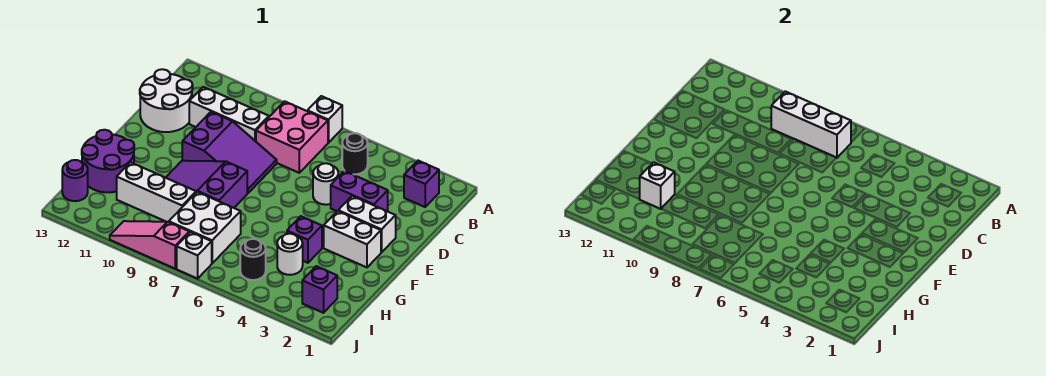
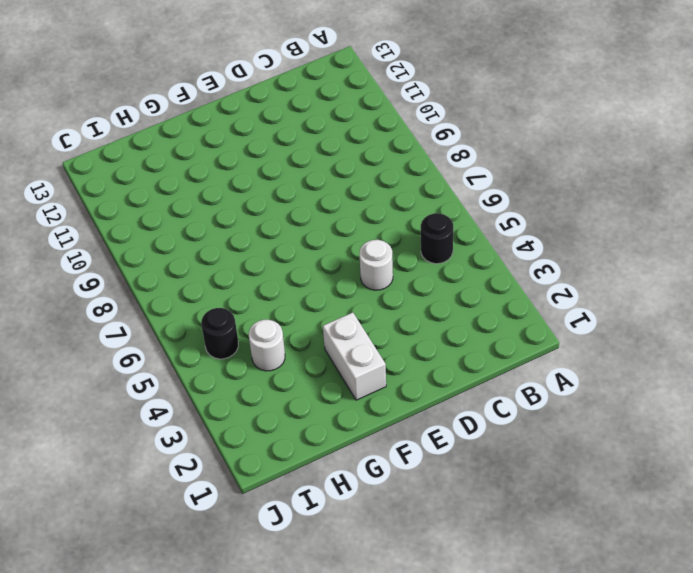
none -> white brick A7 level 1
none -> purple brick B2 level 1
none -> pink brick B7:C8 level 1

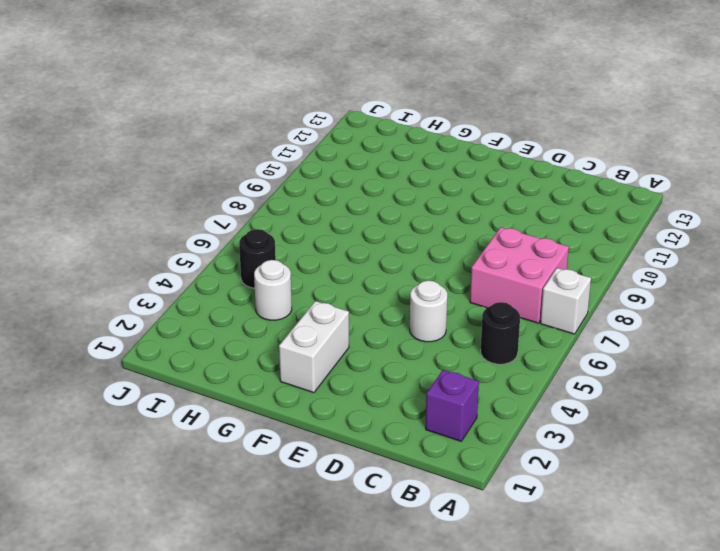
none -> white brick C9:C11 level 1
none -> white round brick C12:D13 level 1
none -> purple brick D3:D4 level 1

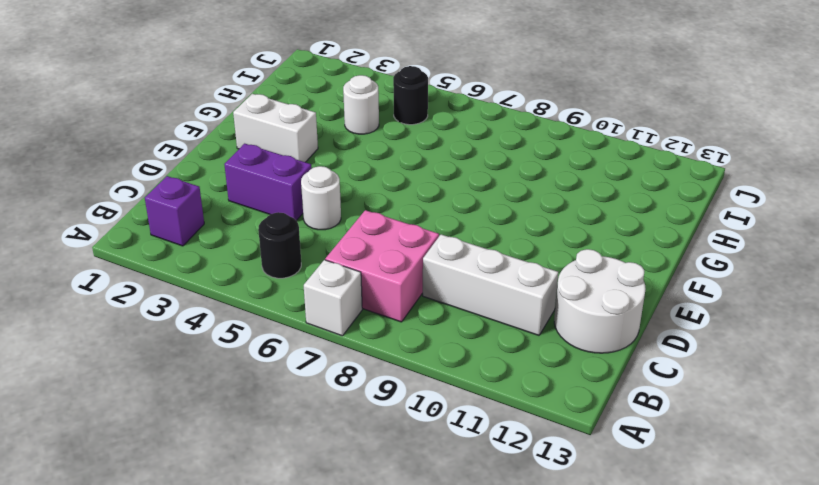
none -> purple slope D8:E10 level 1 top 10
none -> white brick E2:E3 level 1
none -> purple slope F8:G10 level 1 top 8

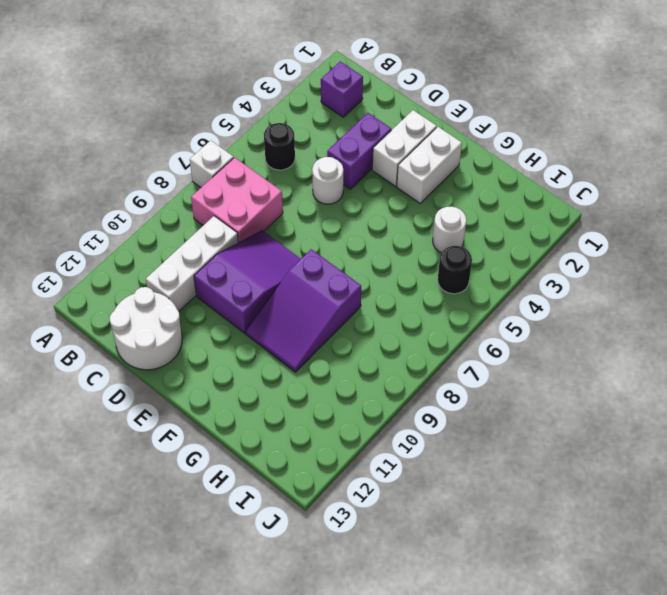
none -> purple brick G4 level 1
none -> purple round brick G12:H13 level 1
none -> white brick H7:I8 level 1

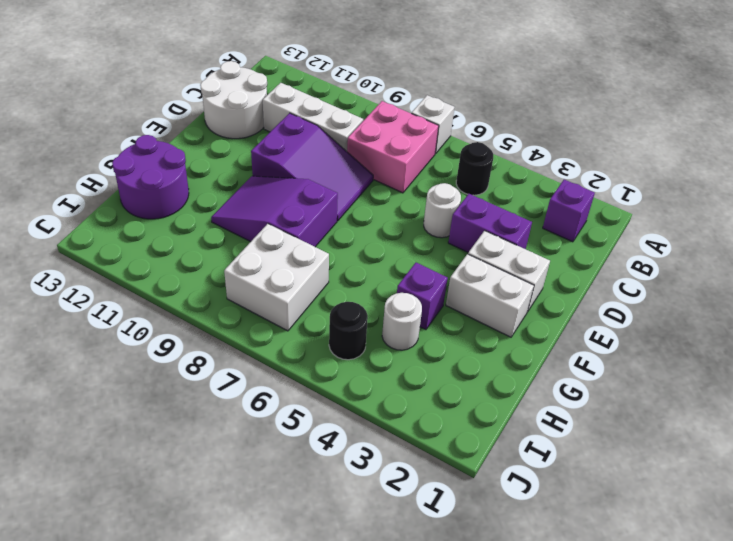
none -> white brick H9:H11 level 1
none -> purple brick I2 level 1
none -> purple round brick I13 level 1

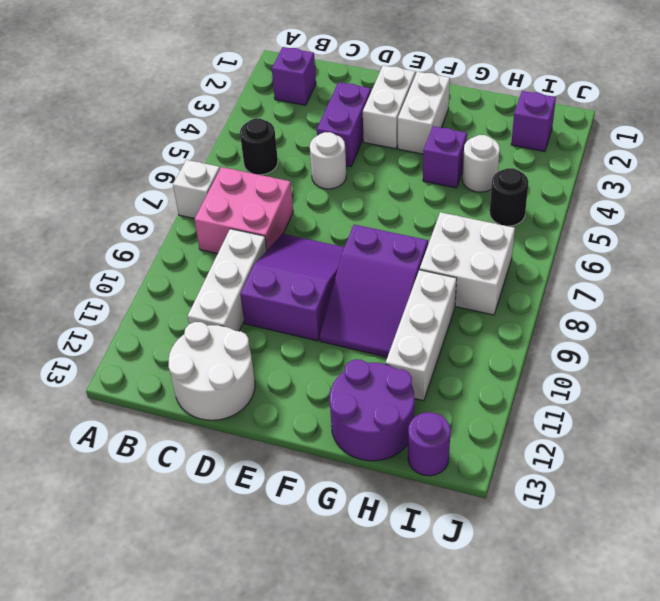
none -> white brick J7 level 1
none -> pink slope J8:J10 level 1 top 8
none -> white brick B7:B9 level 2

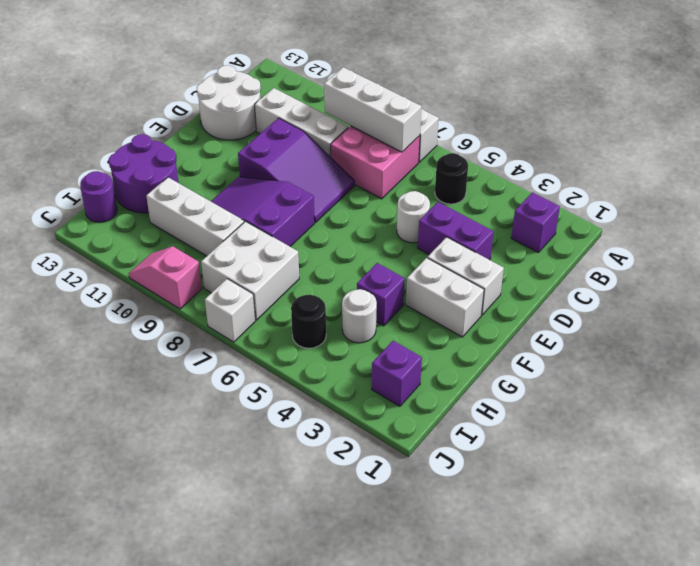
pink slope J9:J10 level 1 top 9 -> pink slope J8:J10 level 1 top 8
none -> white brick H11 level 2

